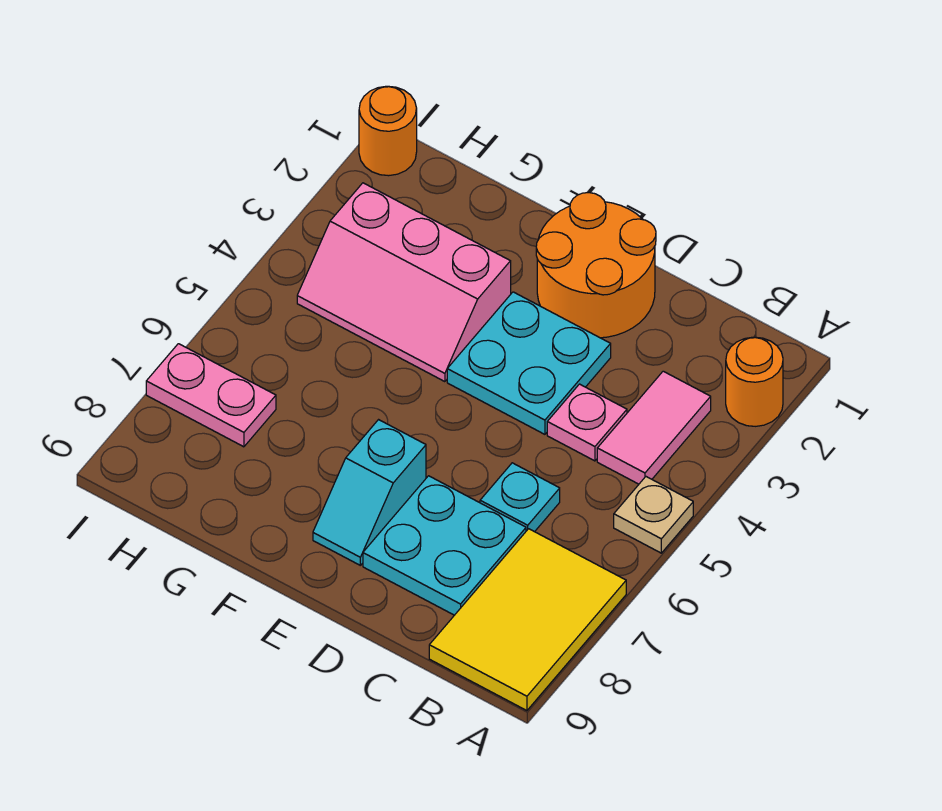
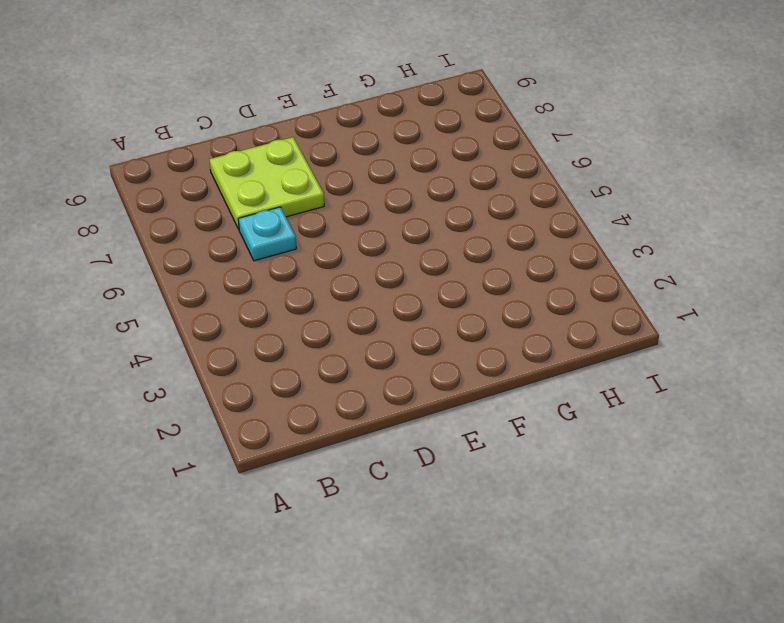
lime plate C7:D8 level 1 -> cyan plate C7:D8 level 1
none -> orange round brick A2 level 1
none -> tan plate A5 level 1
none -> yellow tile A7:B9 level 1

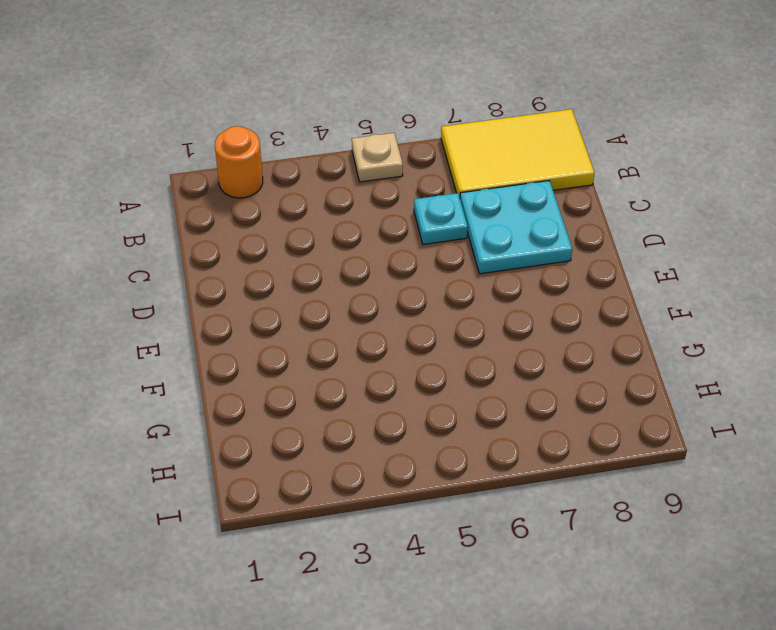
none -> pink tile B3:B4 level 1
none -> pink plate C4 level 1
none -> orange round brick D1:E2 level 1

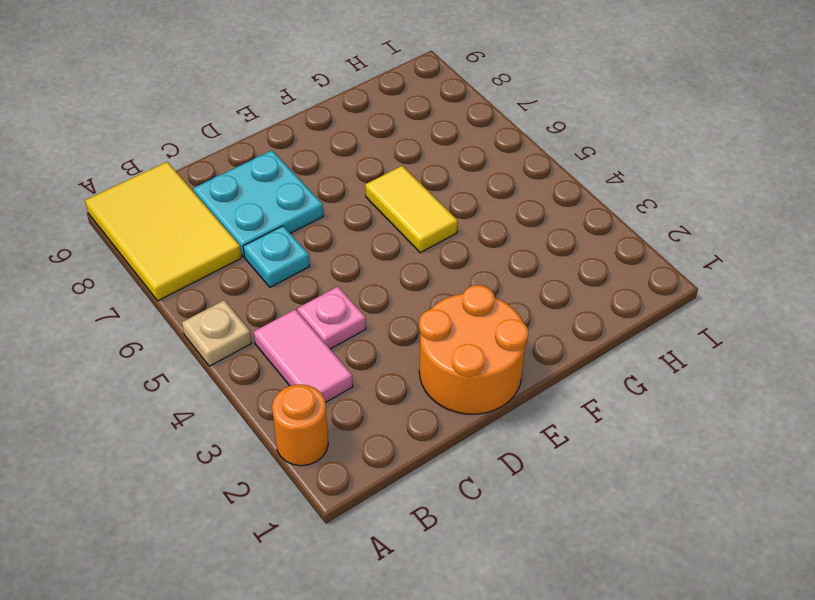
yellow tile F5:F6 level 1 -> none
none -> cyan plate D3:E4 level 1
none -> cyan slope E7:E8 level 1 top 7
none -> pink slope F3:H4 level 1 top 3

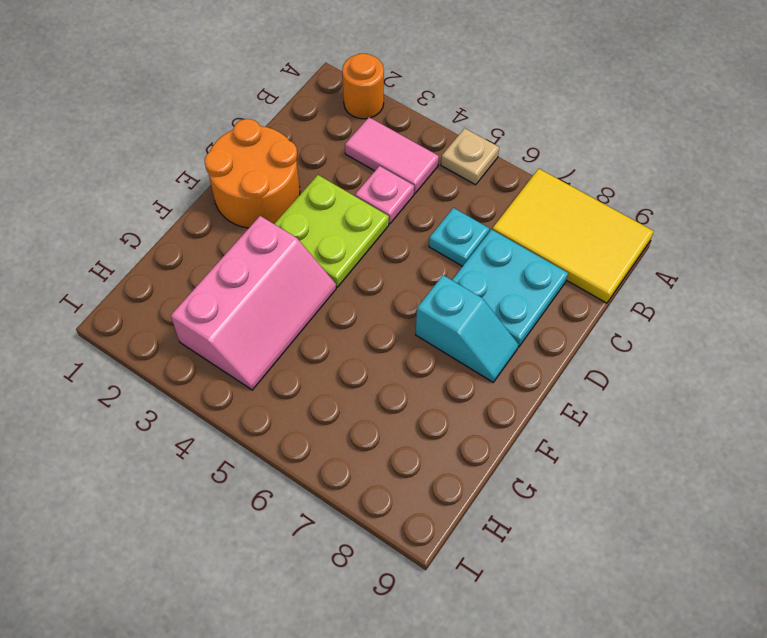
lime plate D3:E4 level 1 -> cyan plate D3:E4 level 1
none -> pink plate H7:I7 level 1
none -> orange round brick I1 level 1

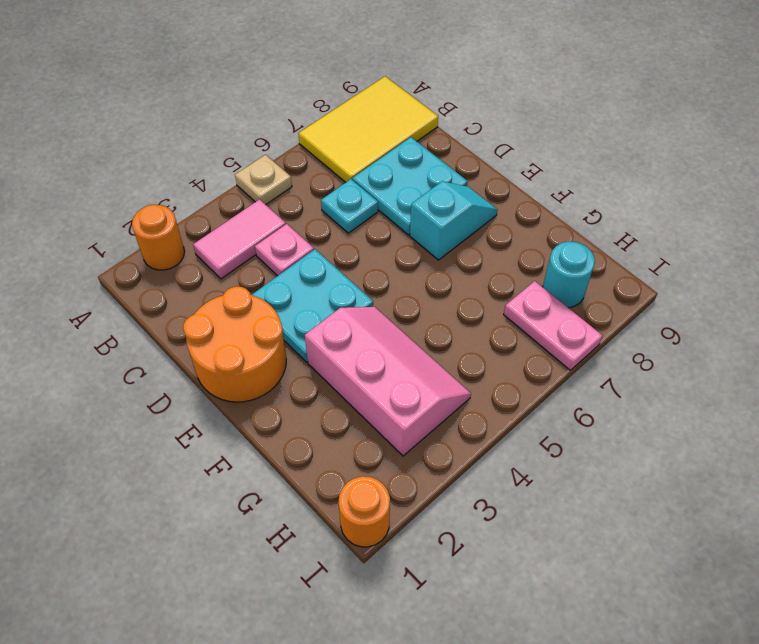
cyan round brick H8 level 1 -> none

